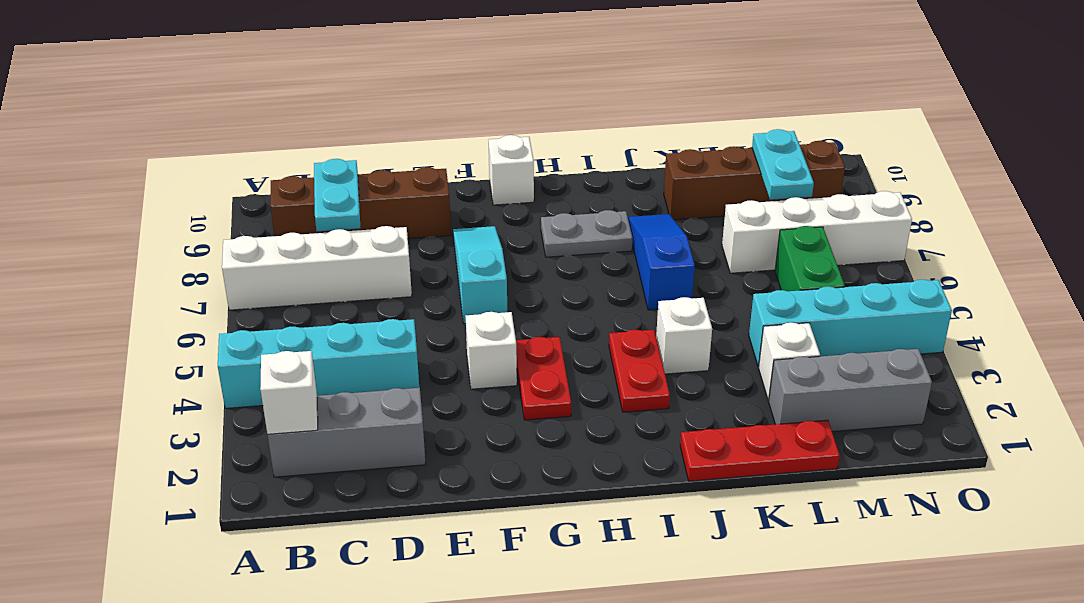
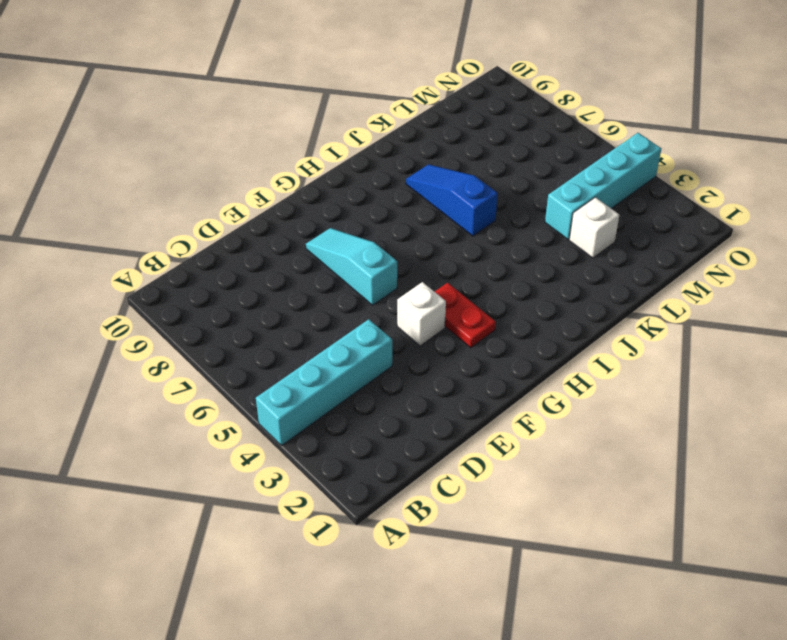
none -> white brick A7:D7 level 1
none -> grey brick B2:D2 level 1
none -> brown brick B9:E9 level 1

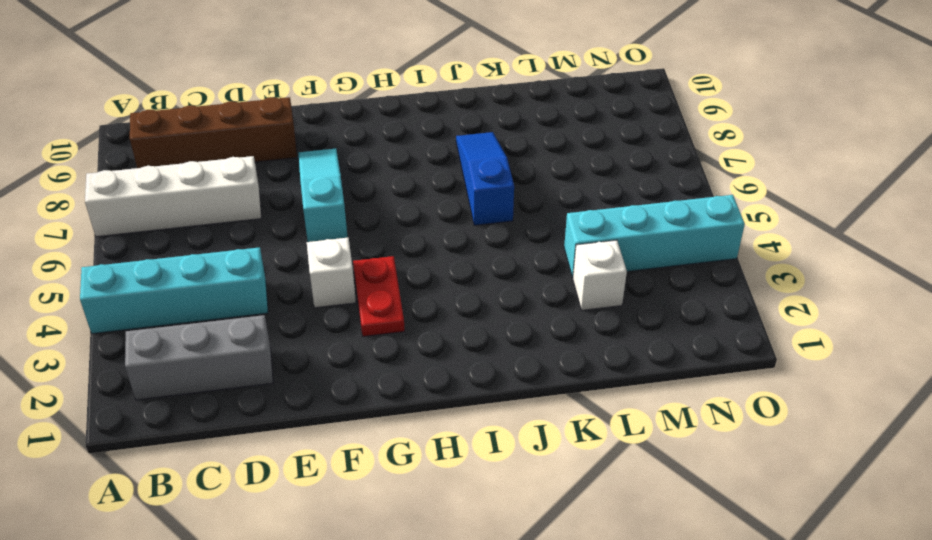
none -> white brick G10 level 1
none -> grey plate H8:I8 level 1
none -> red plate I3:I4 level 1

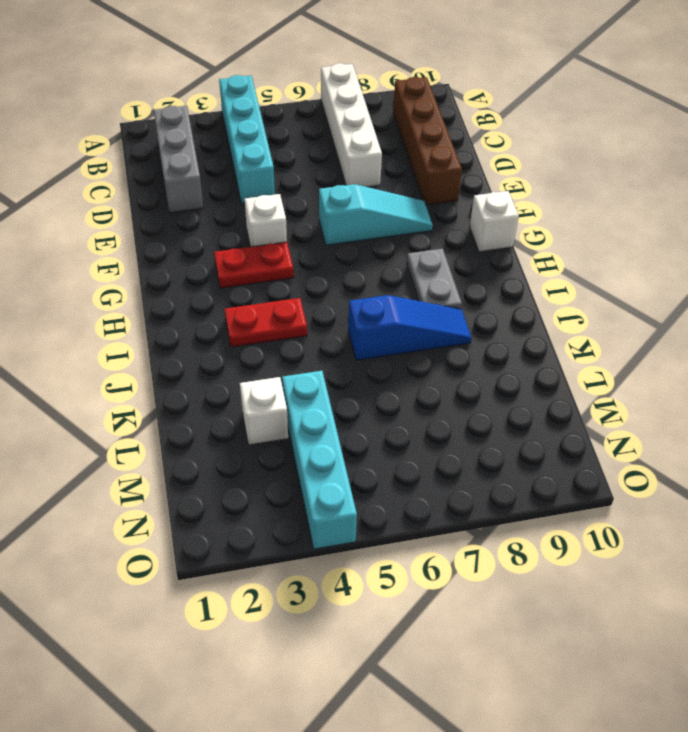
none -> red plate J1:L1 level 1
none -> white brick J4 level 1
none -> brown brick K9:N9 level 1

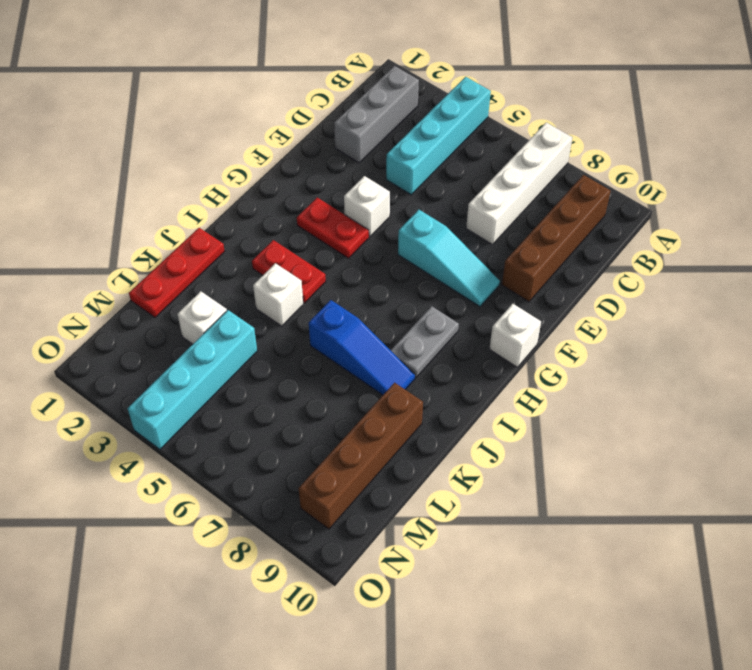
none -> grey brick L2:N2 level 1
none -> white brick L7:O7 level 1
none -> green brick M5:M6 level 1

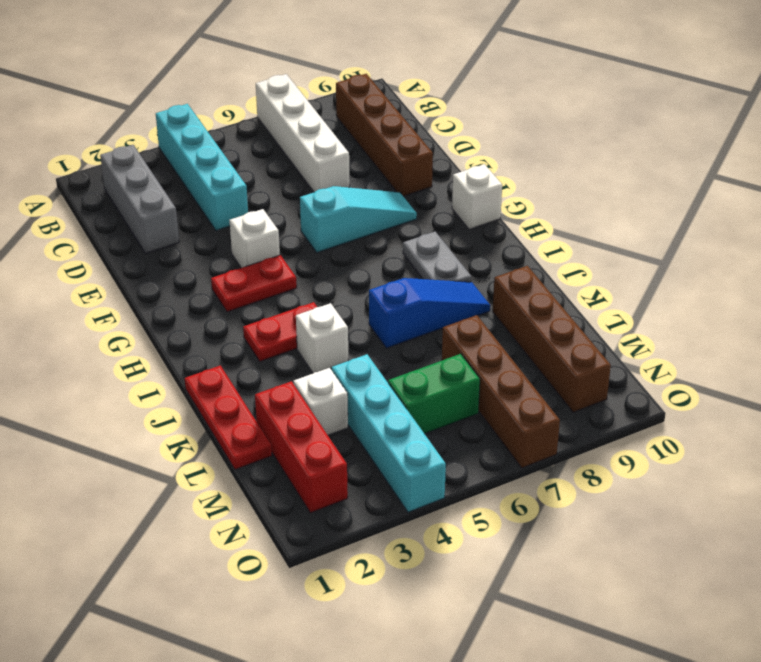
red brick L2:N2 level 1 -> grey brick L2:N2 level 1
brown brick L7:O7 level 1 -> white brick L7:O7 level 1
none -> white brick B2 level 2
none -> cyan plate C8:C9 level 2
none -> cyan plate M8:M9 level 2

